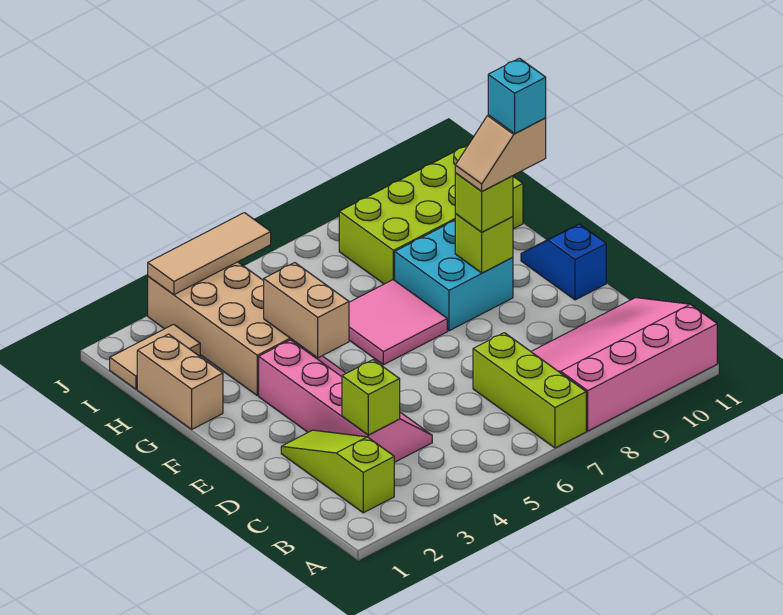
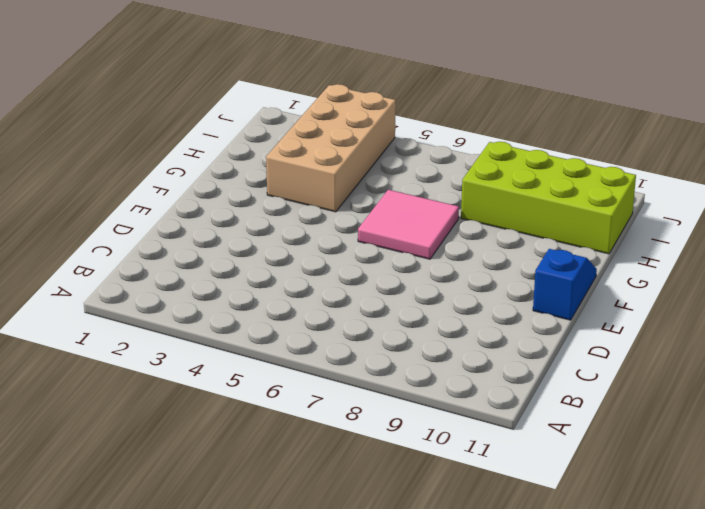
none -> lime brick A7:C7 level 1
none -> pink slope A8:C11 level 1 top A
none -> lime slope B2:D2 level 1 top B

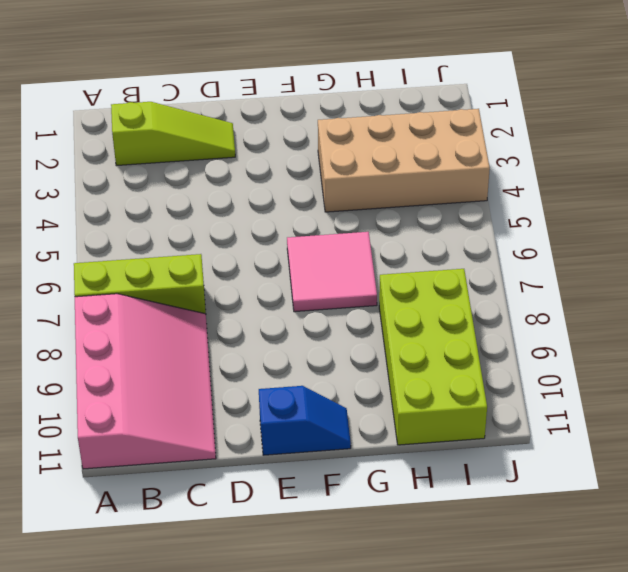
none -> pink slope C3:F4 level 1 top 3
none -> cyan brick F8:G9 level 1
none -> tan brick G1:H1 level 1

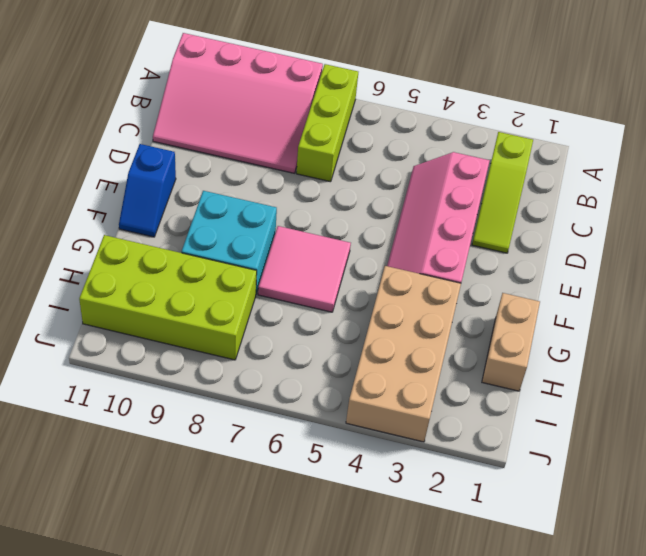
none -> tan tile I1:I2 level 1
none -> lime brick C3 level 2
none -> tan brick F4:G4 level 2

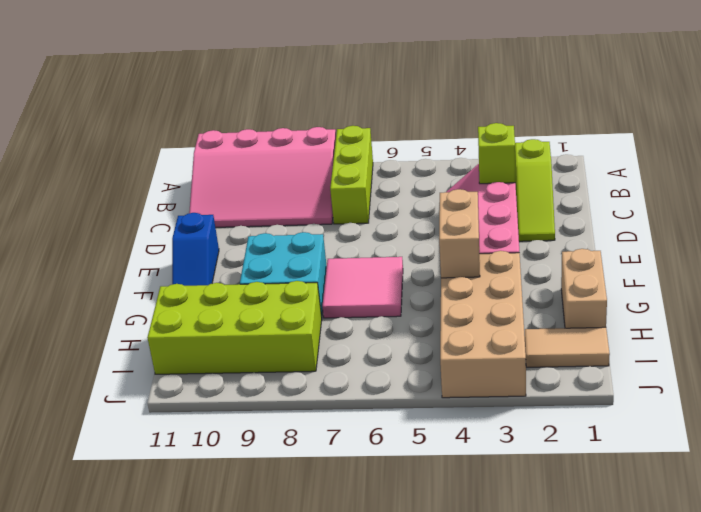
none -> lime brick F9 level 2
none -> tan tile J3:J5 level 2
none -> lime brick F9 level 3

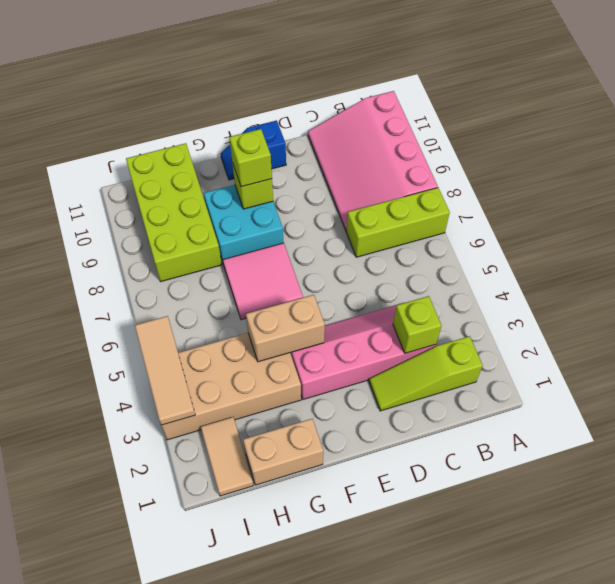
none -> tan slope F9:F10 level 4 top 10
none -> cyan brick F10 level 5

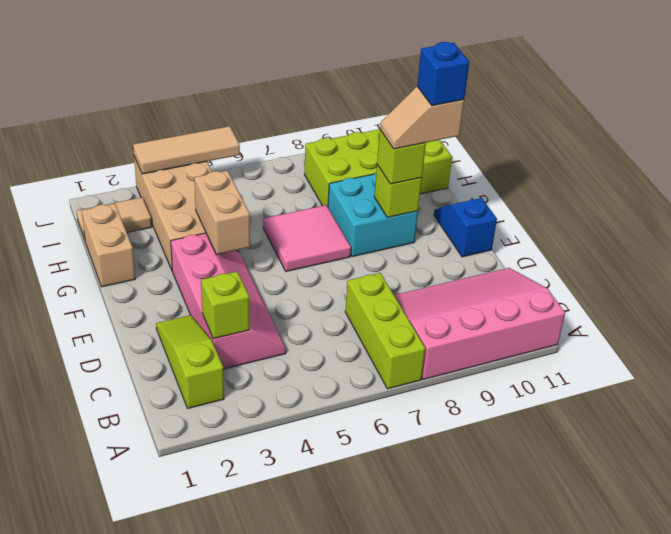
blue brick F10 level 5 -> cyan brick F10 level 5

